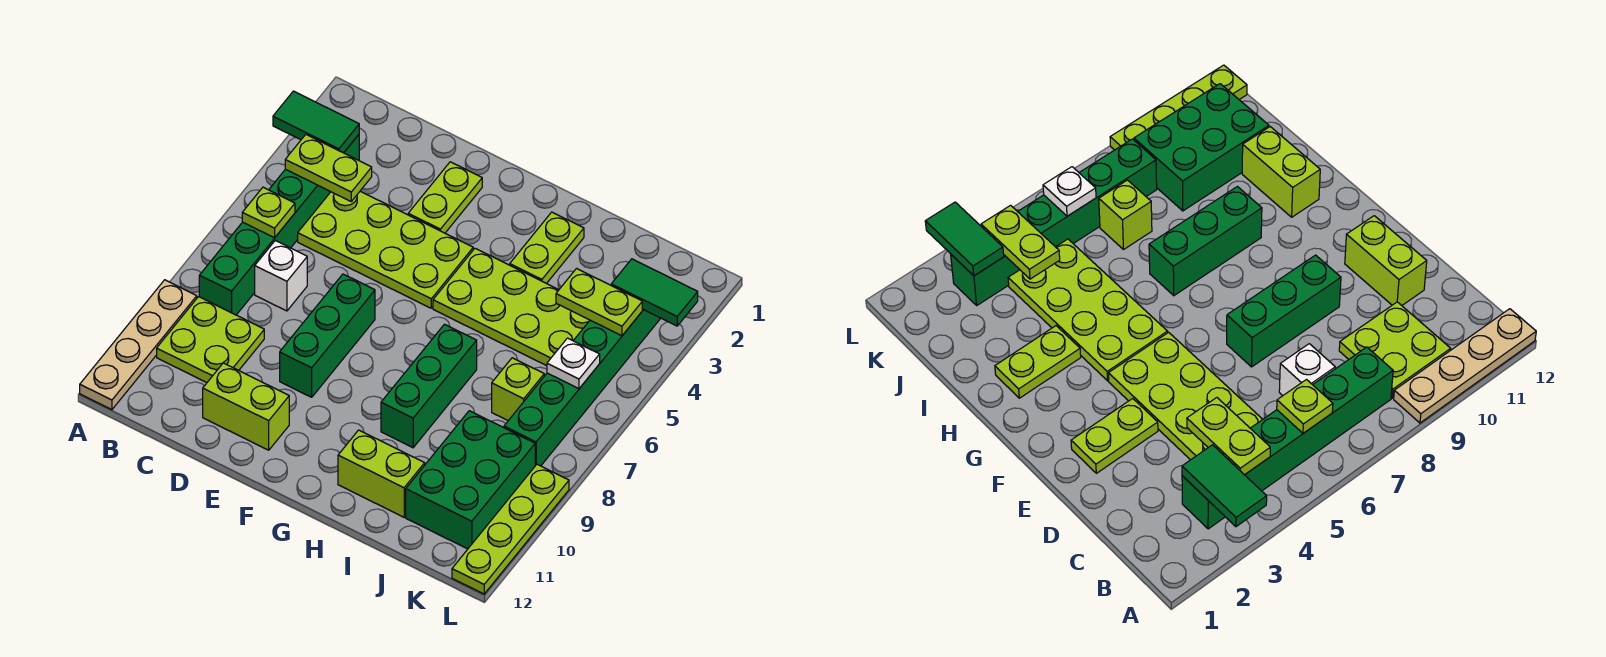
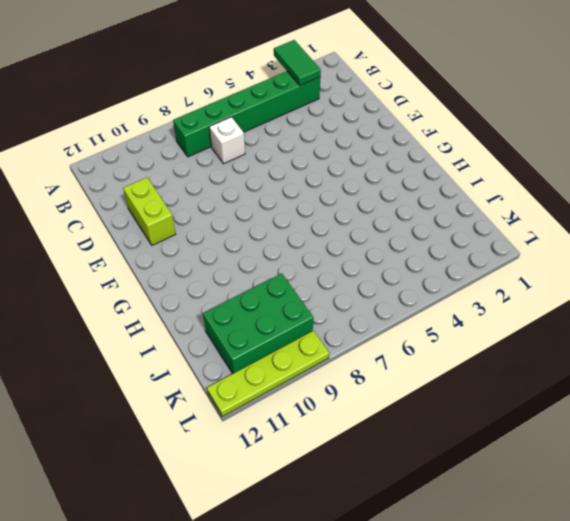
none -> tan plate A9:A12 level 1
none -> lime plate B9:C10 level 1
none -> lime plate C4:F5 level 1

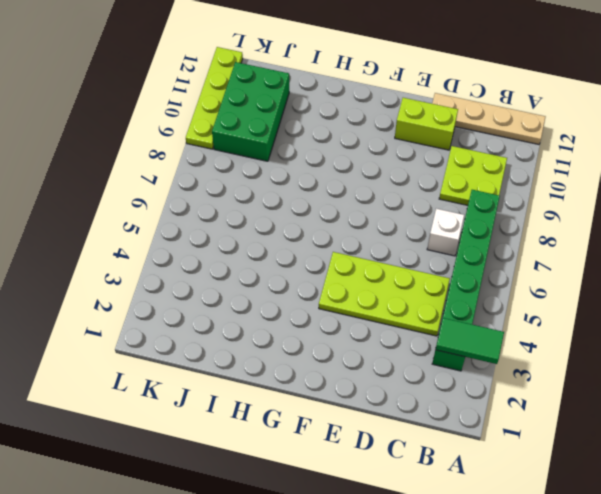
tan plate A12:D12 level 1 -> tan plate A9:A12 level 1
none -> lime plate E2:E3 level 1
none -> green brick E7:E9 level 1
none -> lime plate G4:J5 level 1

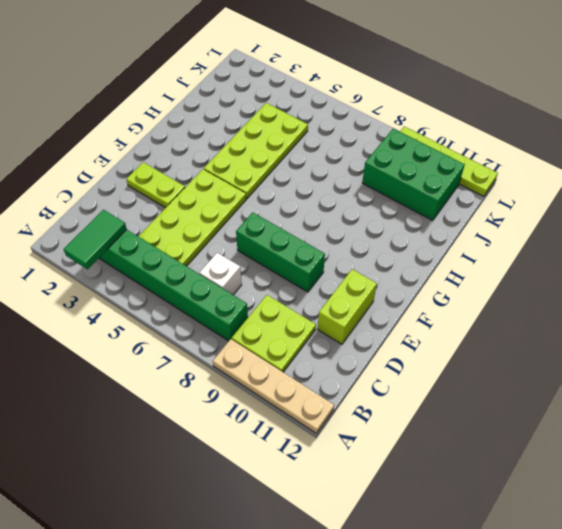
none -> lime plate H2:H3 level 1
none -> green brick H7:H9 level 1
none -> lime brick H11:I11 level 1

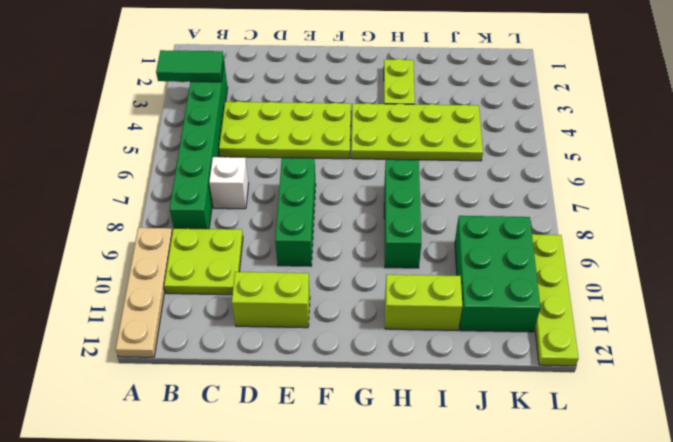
none -> lime plate E2:E3 level 1
none -> lime brick J7 level 1
none -> green brick K3:K8 level 1

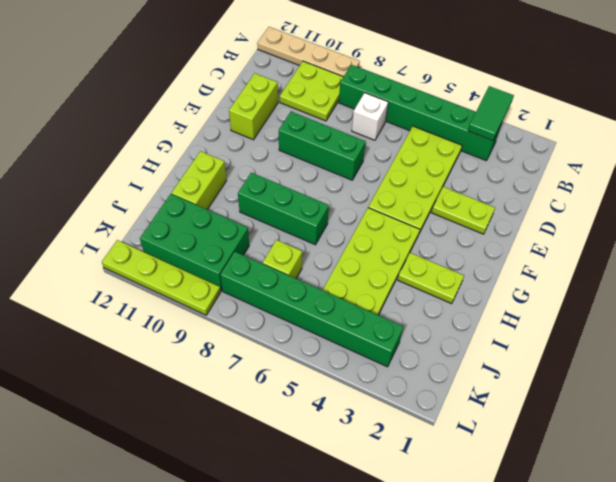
none -> lime plate B4:C4 level 2
none -> lime plate B6 level 2
none -> lime plate J4:K4 level 2

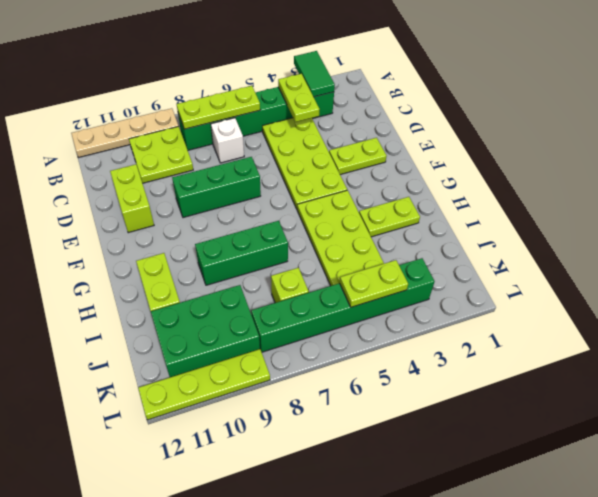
lime plate B6:B8 level 2 -> lime plate B6 level 2
lime plate K4:K5 level 2 -> lime plate J4:K4 level 2
none -> green tile K3:L3 level 2
none -> white plate K6 level 2

